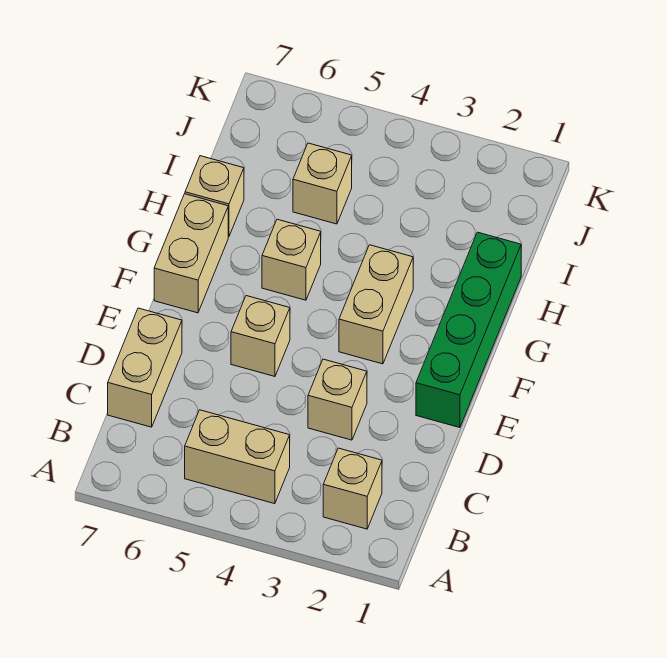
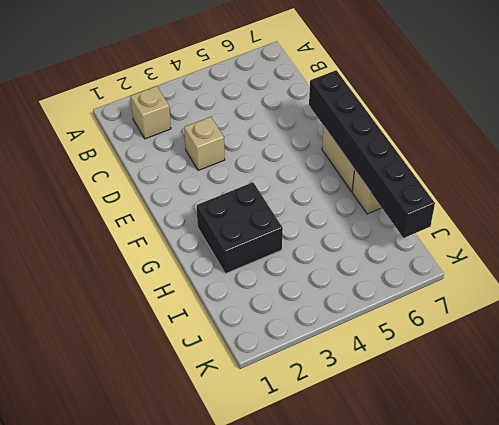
black brick E7:J7 level 2 -> none
black brick G2:H3 level 1 -> tan brick F3:G3 level 1
none -> tan brick B4:B5 level 1
none -> tan brick C7:D7 level 1

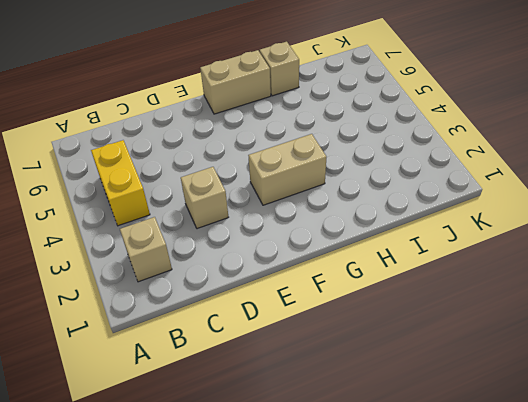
yellow brick B4:B5 level 1 -> tan brick B4:B5 level 1
none -> tan brick C7:D7 level 1
none -> green brick E1:H1 level 1

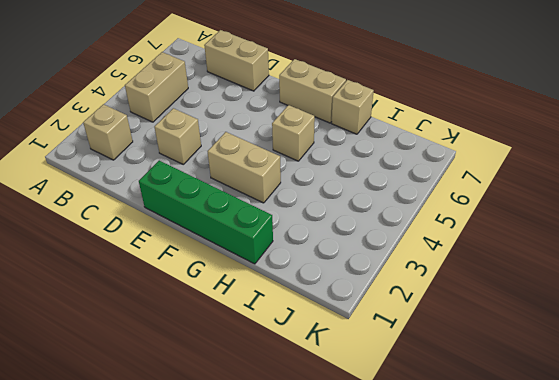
none -> tan brick E5 level 1
none -> tan brick I5 level 1

